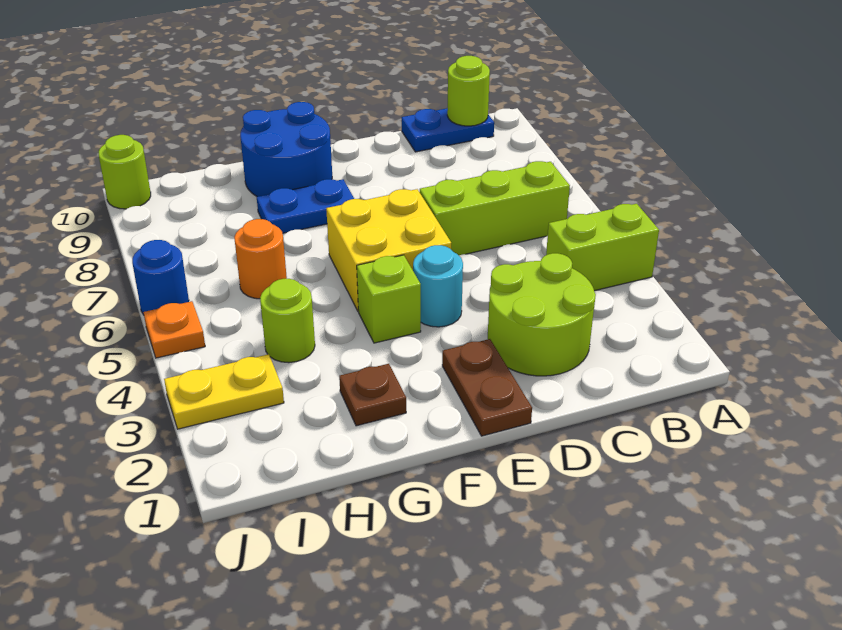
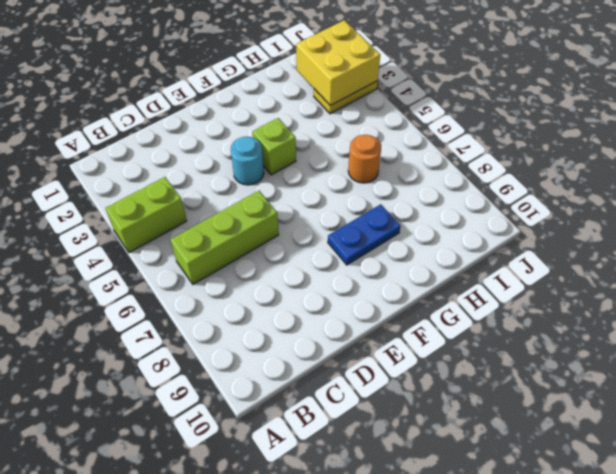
yellow brick I2:J3 level 2 -> yellow brick E5:F6 level 1
none -> blue plate B10:C10 level 1
none -> lime round brick C2:D3 level 1
none -> brown plate E1:E2 level 1

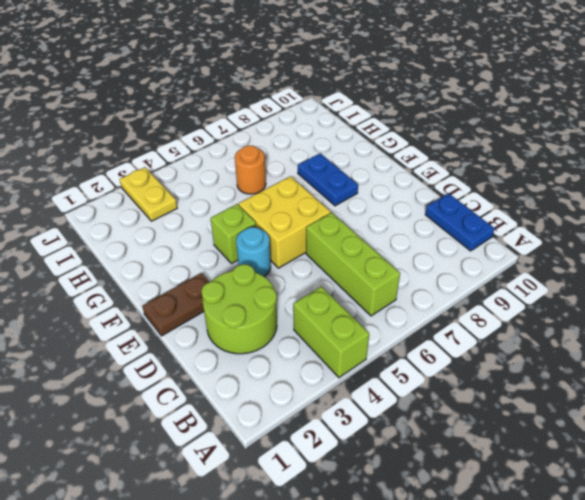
none -> blue round brick F9:G10 level 1
none -> brown plate G2 level 1
none -> lime round brick H4 level 1

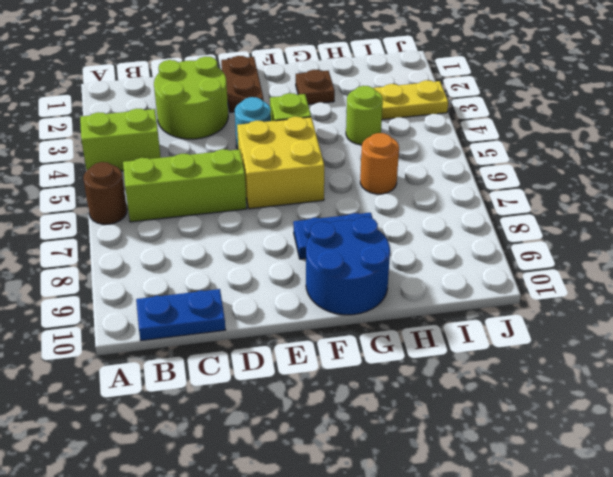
brown round brick A6 level 1 -> none
none -> orange plate J5 level 1
none -> blue round brick J6 level 1
none -> lime round brick J10 level 1

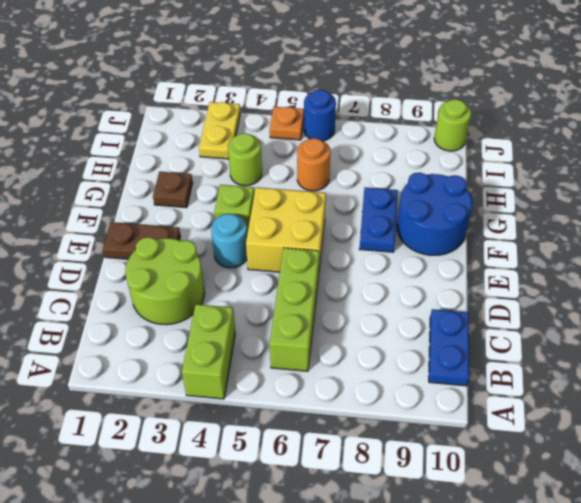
none -> lime round brick B10 level 2

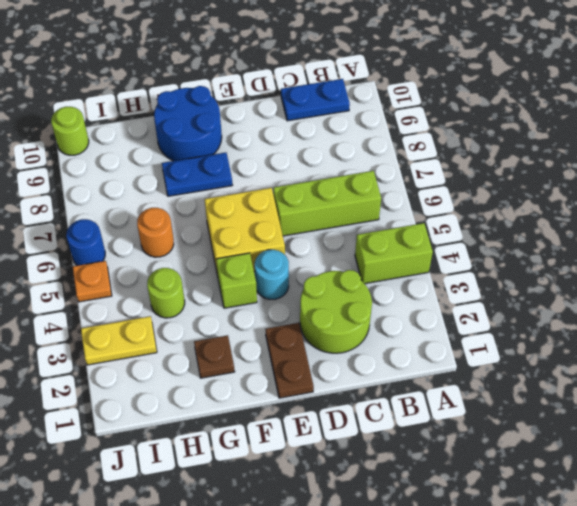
none -> lime round brick B10 level 2

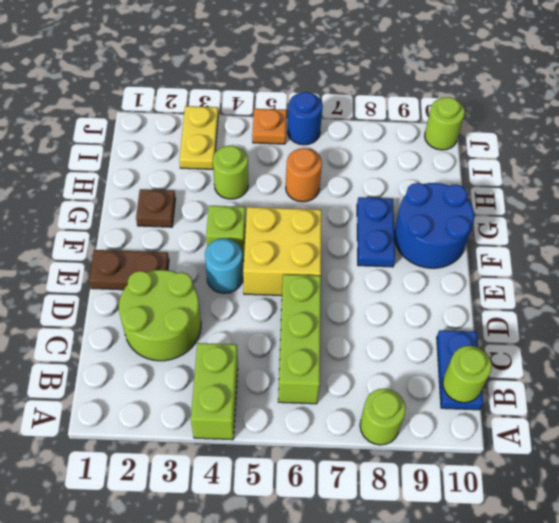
lime round brick A8 level 1 -> none

